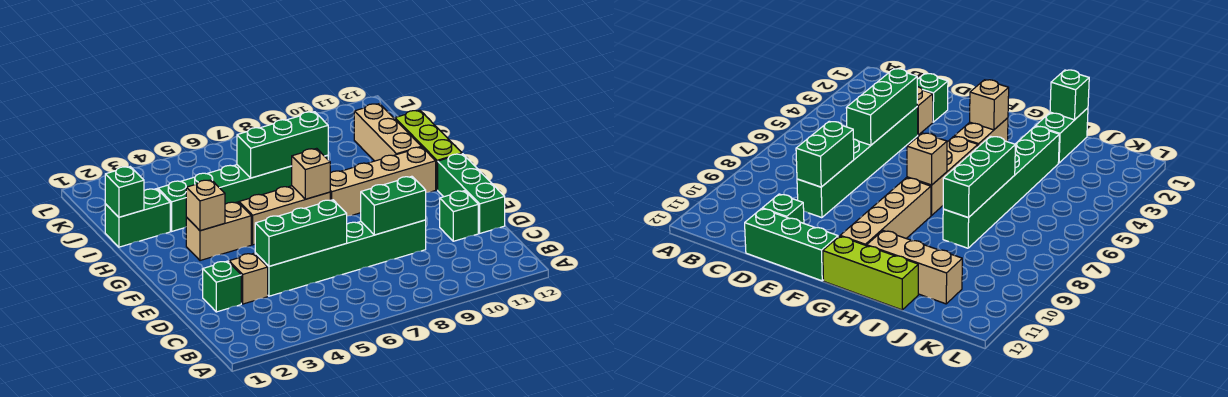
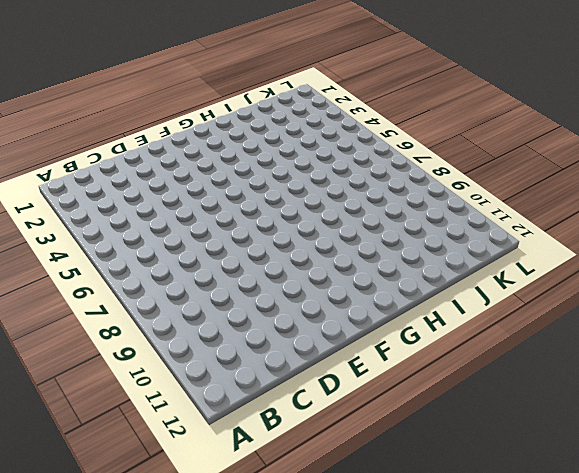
none -> green brick D2 level 1
none -> tan brick D3 level 1
none -> green brick D4:D9 level 1

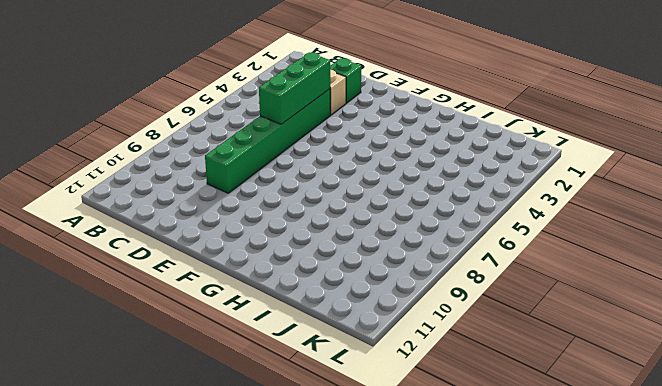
none -> green brick D11 level 1
none -> green brick D12:F12 level 1
none -> tan brick G3:G4 level 1

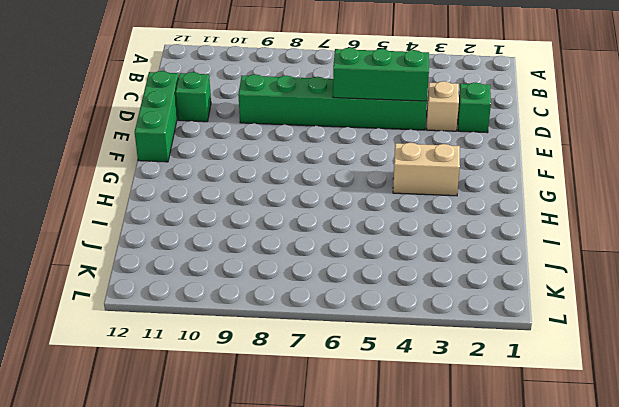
none -> tan brick G5:G7 level 1
none -> tan brick G8:G11 level 1
none -> lime brick G12:I12 level 1

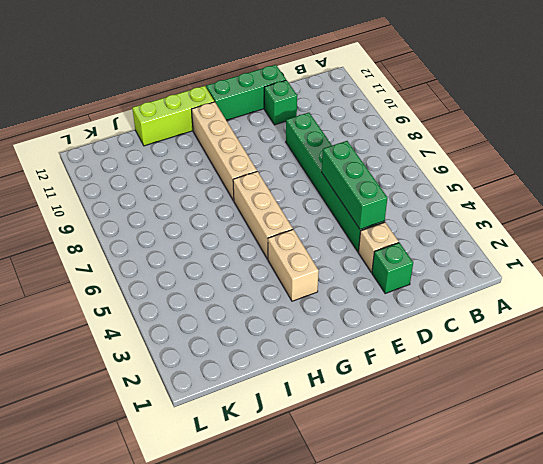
none -> tan brick H11:J11 level 1
none -> green brick I1:I2 level 1
none -> green brick I3:I8 level 1

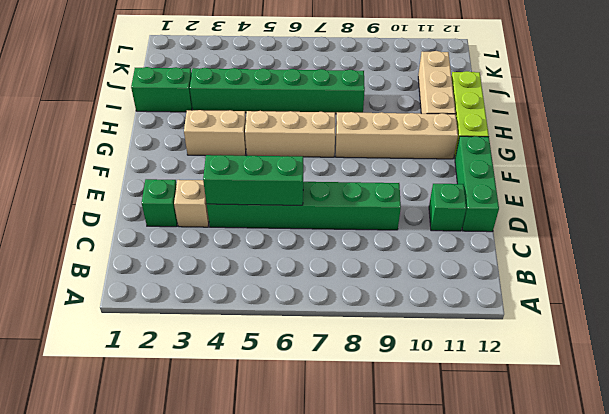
none -> green brick D8:D9 level 2
none -> tan brick G3 level 2
none -> tan brick G7 level 2

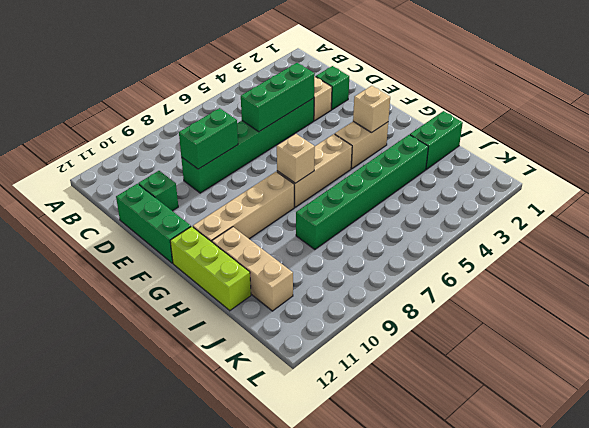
none -> green brick I1 level 2
none -> green brick I6:I8 level 2

